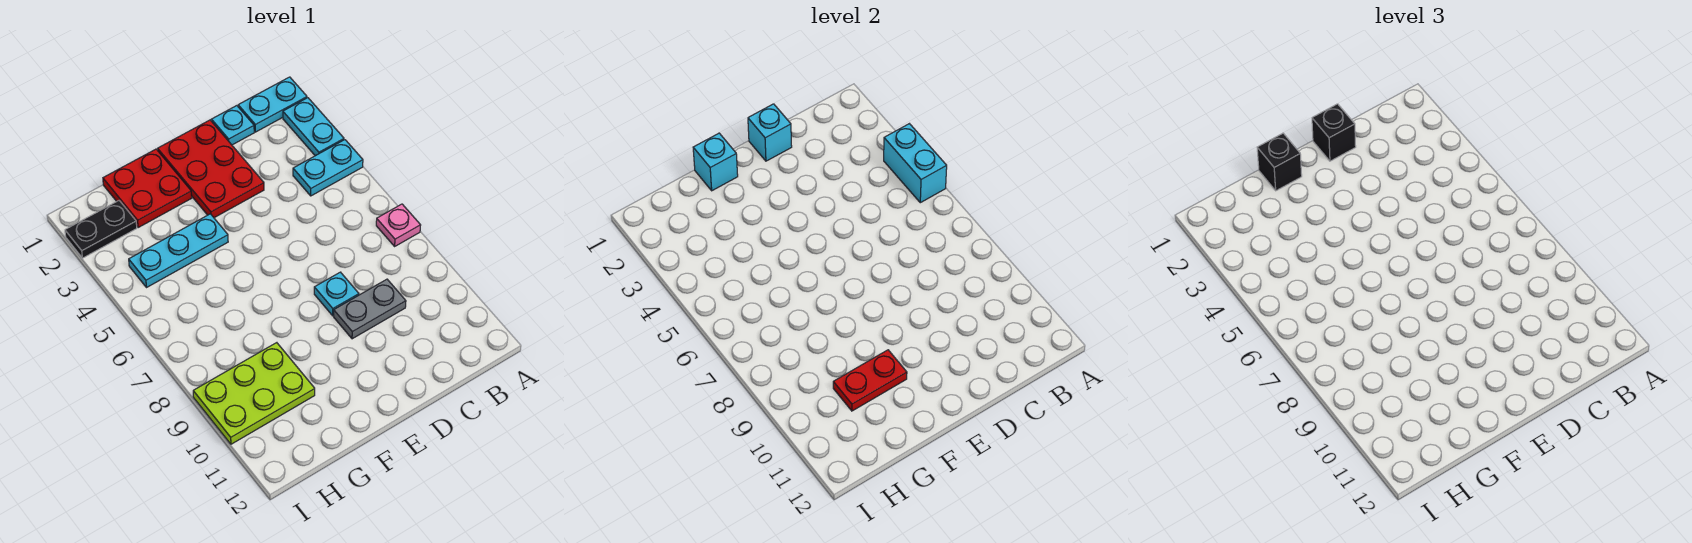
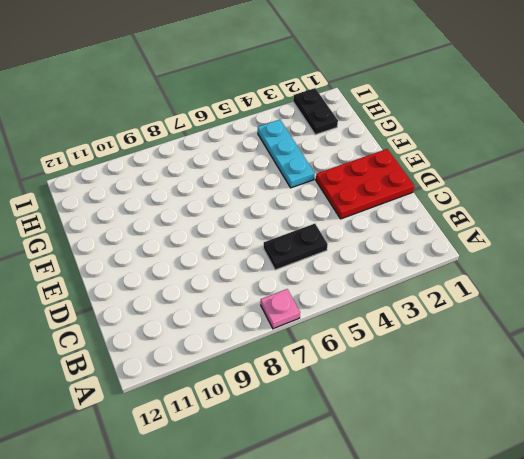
black plate C5:C6 level 1 -> none
none -> cyan plate A1:B1 level 1
none -> cyan plate A2:A3 level 1
none -> cyan plate A4:B4 level 1

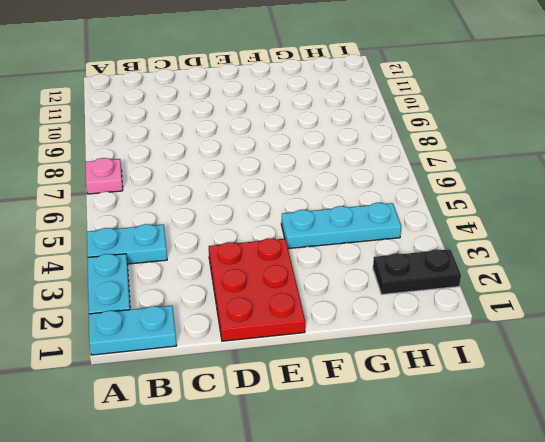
none -> cyan plate C1 level 1
none -> grey plate C9:D9 level 1
none -> cyan plate D8 level 1

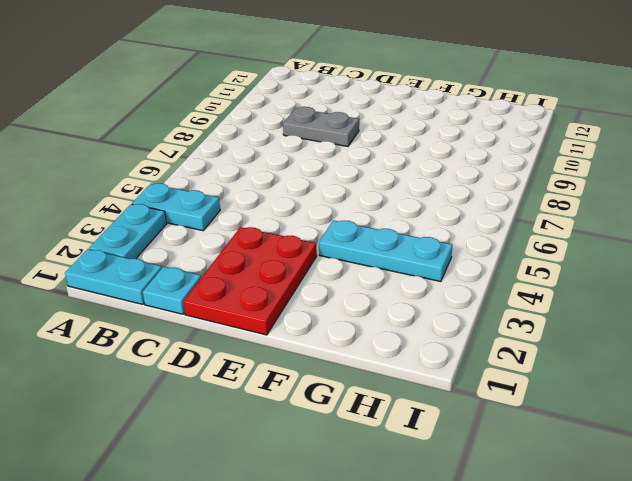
none -> pink plate A7 level 1
none -> cyan plate D8 level 1
none -> red plate F1:G2 level 1

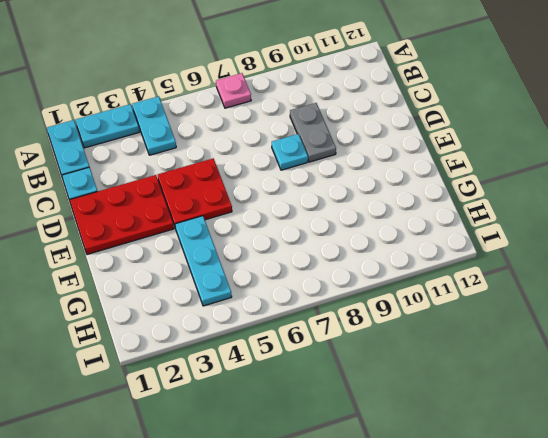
red plate D4:E5 level 1 -> red plate F1:G2 level 1
none -> lime plate G9:I10 level 1
none -> black plate H2:I2 level 1
none -> cyan brick A4:A5 level 2

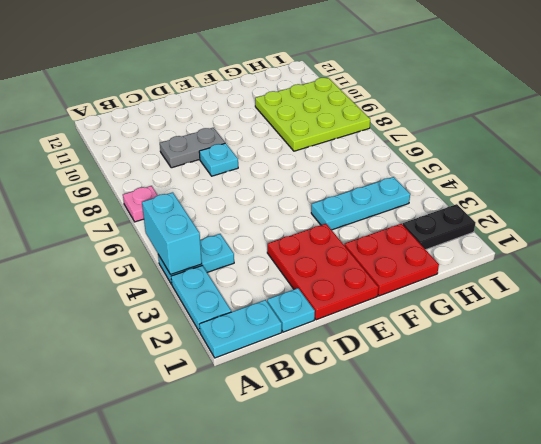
lime plate G8:I10 level 1 -> lime plate G9:I10 level 1
none -> cyan brick D1 level 2
none -> cyan brick F1 level 2
none -> red plate F10:G10 level 2

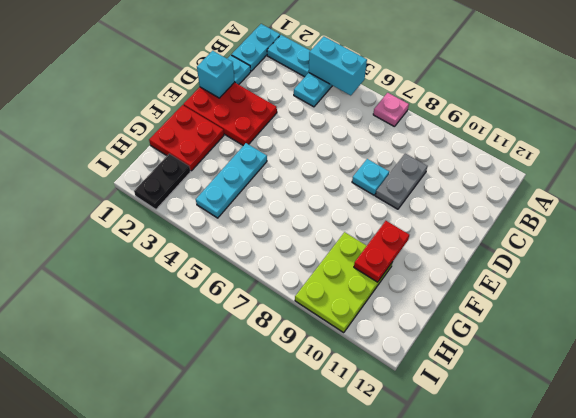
none -> cyan brick F1 level 2
none -> black brick D1 level 3
none -> black brick F1 level 3

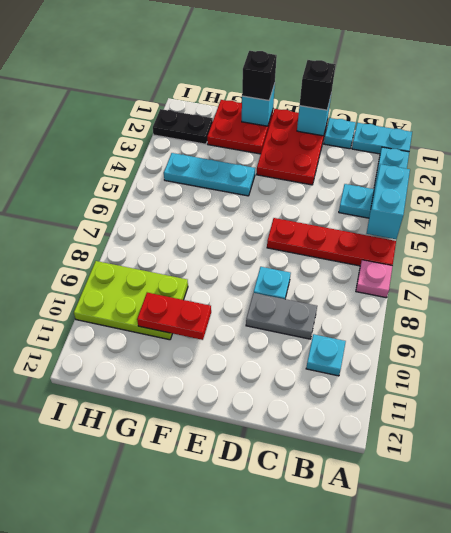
red plate A6:D6 level 1 -> none
cyan plate B10 level 1 -> none

